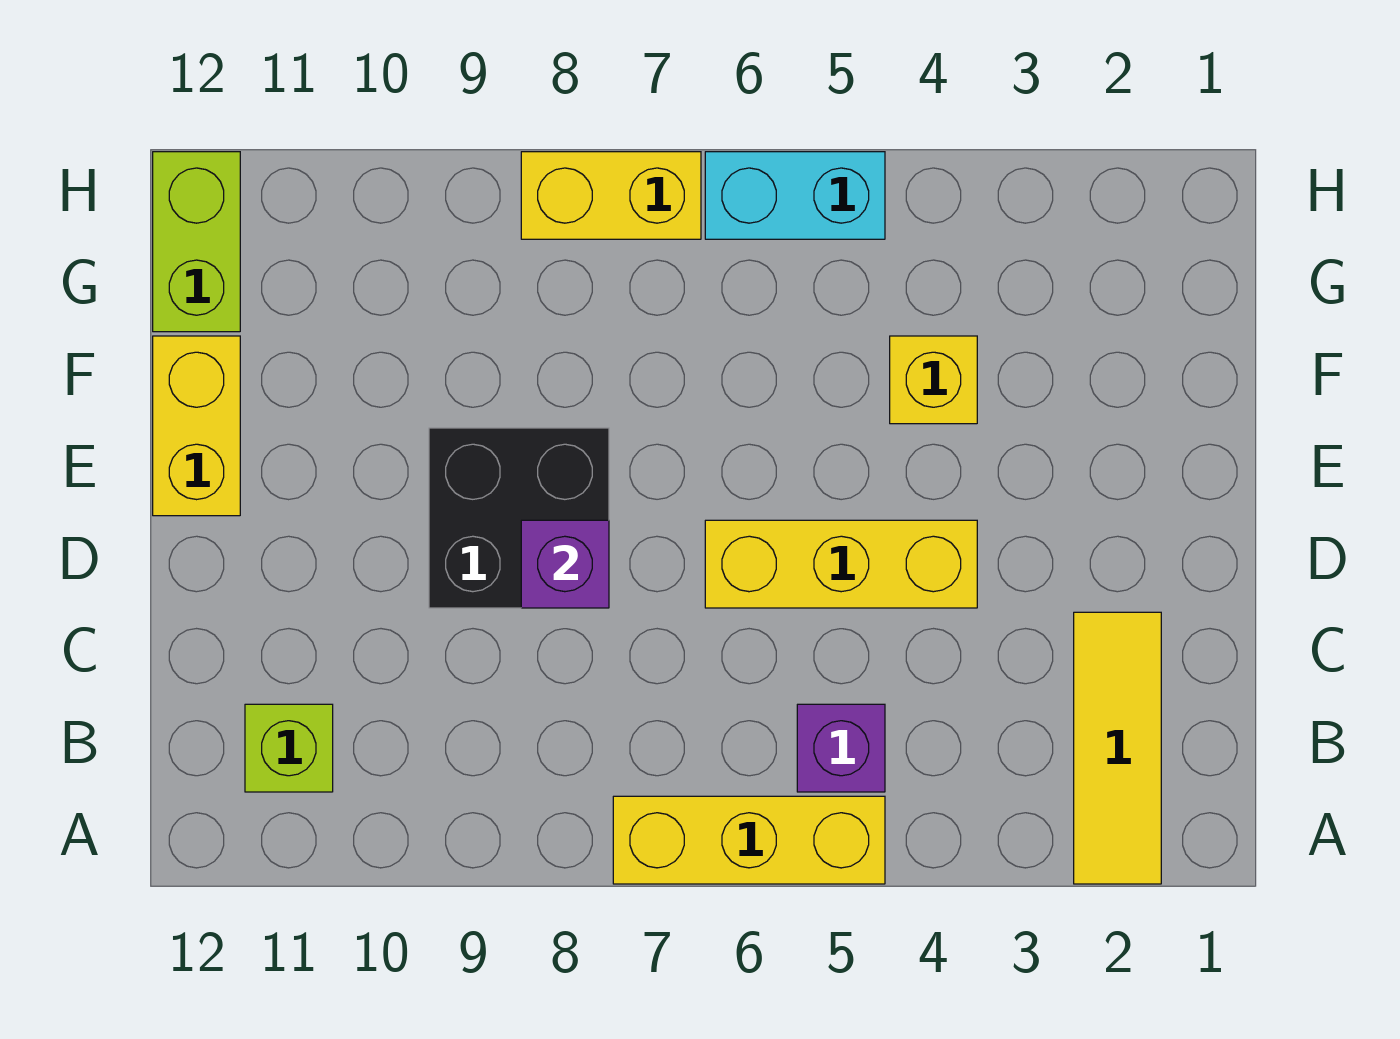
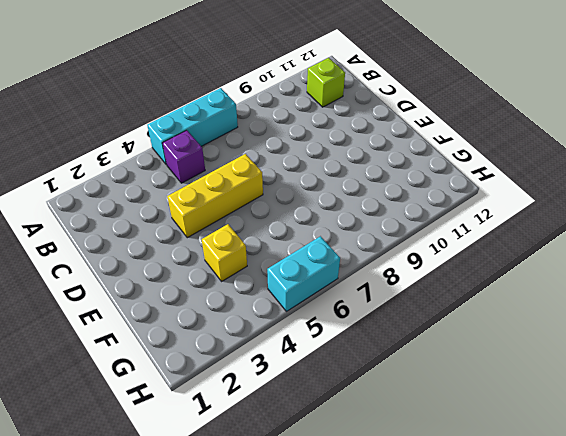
cyan brick A5:A7 level 1 -> yellow brick A5:A7 level 1
none -> yellow tile A2:C2 level 1
none -> black brick D8:E9 level 1
none -> yellow brick E12:F12 level 1

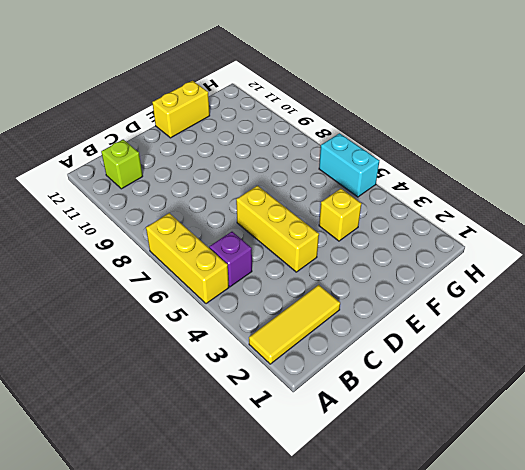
none -> black brick D8:E9 level 1
none -> lime brick G12:H12 level 1
none -> yellow brick H7:H8 level 1

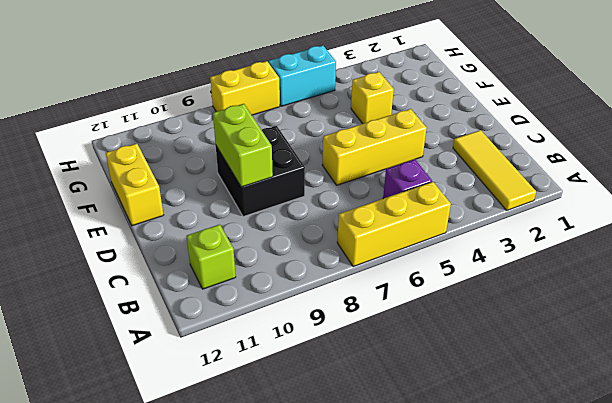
lime brick D9:E9 level 2 -> lime brick G12:H12 level 1
none -> purple brick D8 level 2

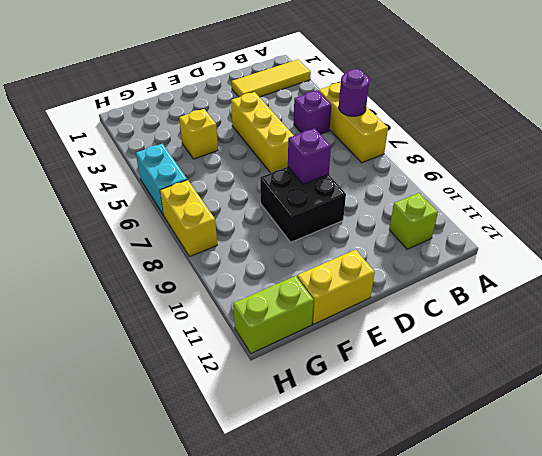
purple round brick A6 level 2 -> none

